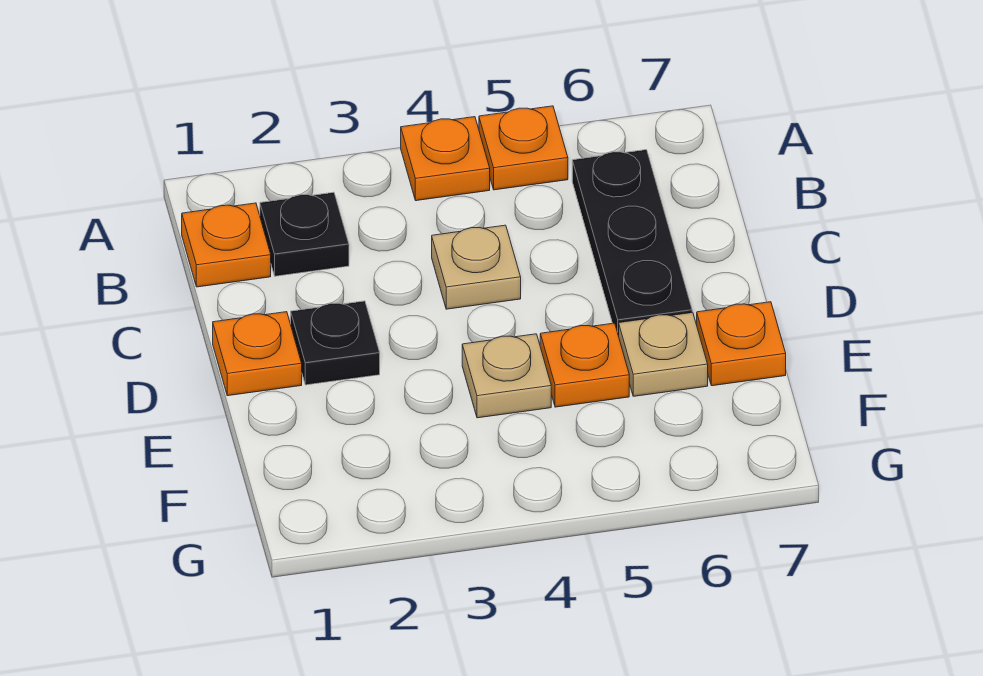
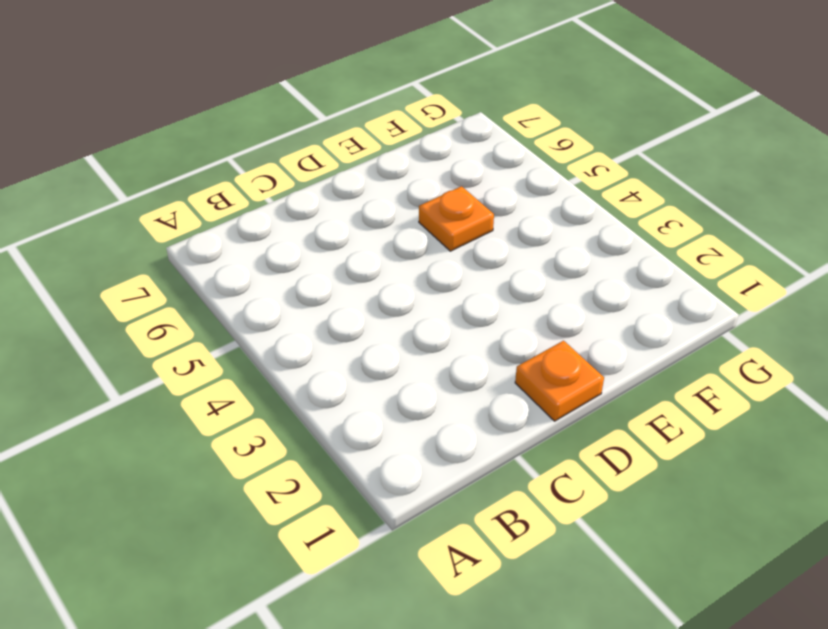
none -> orange plate A4 level 1
none -> orange plate A5 level 1
none -> orange plate B1 level 1

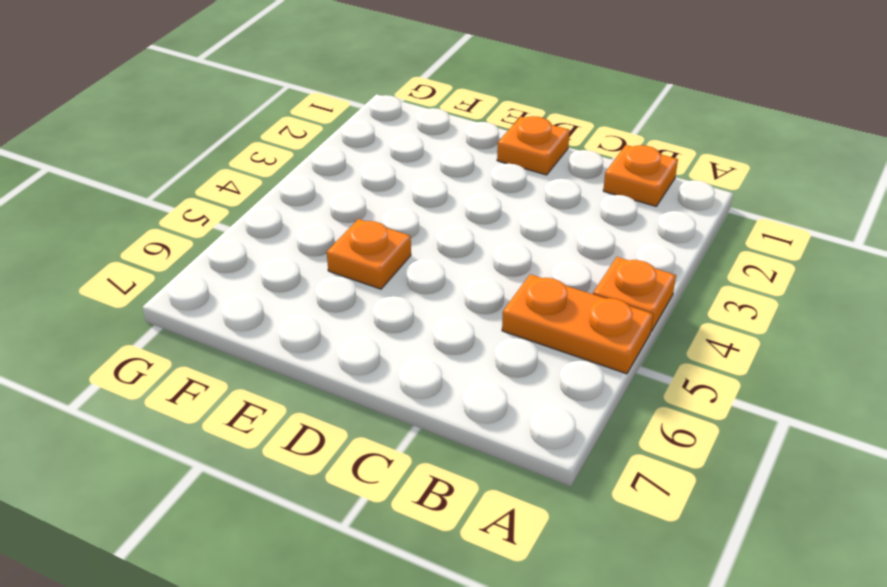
orange plate A5:B5 level 1 -> orange plate A5 level 1
none -> black plate B2 level 1
none -> black plate B6:D6 level 1
none -> tan plate C4 level 1

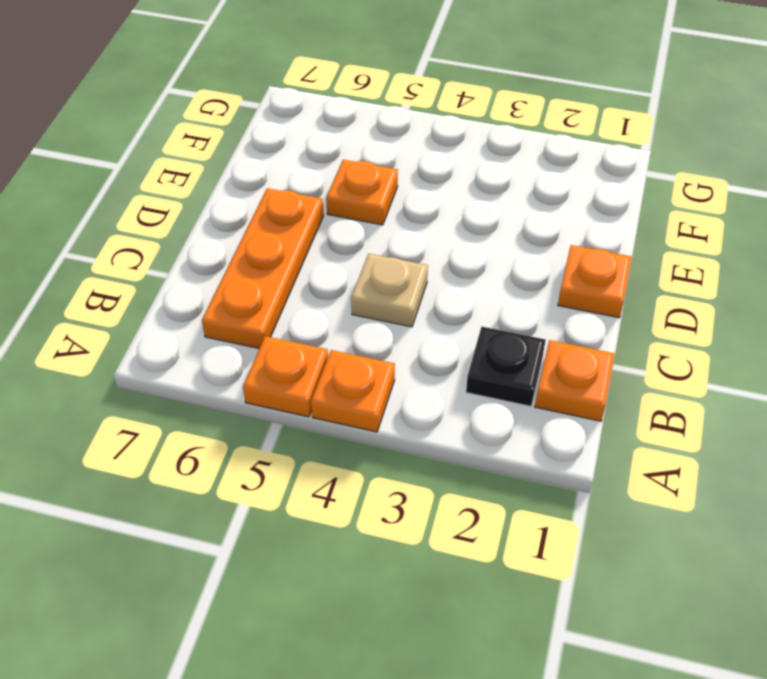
orange plate B6:D6 level 1 -> black plate B6:D6 level 1
none -> black plate D2 level 1
none -> tan plate E4 level 1
none -> tan plate E6 level 1

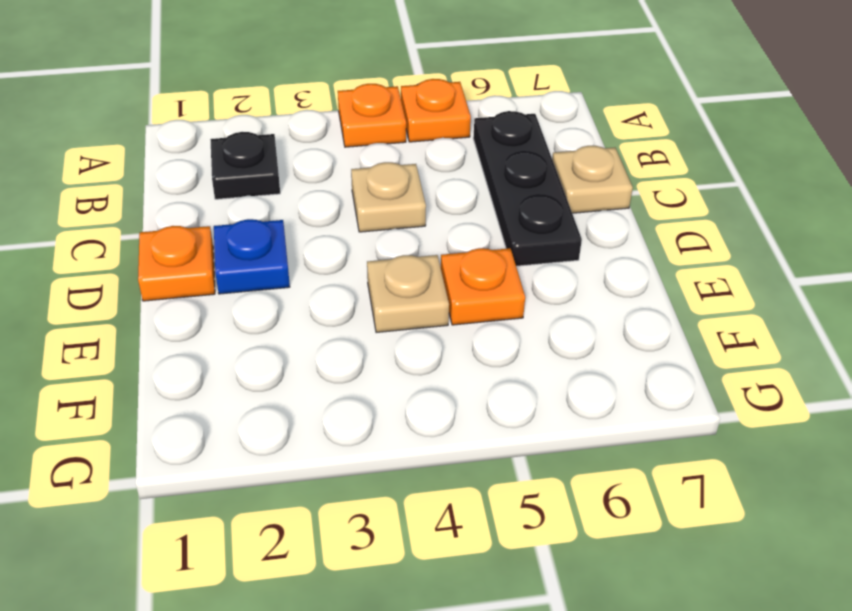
tan plate C7 level 1 -> tan plate E6 level 1
blue plate D2 level 1 -> black plate D2 level 1
none -> orange plate B1 level 1
none -> orange plate E7 level 1

